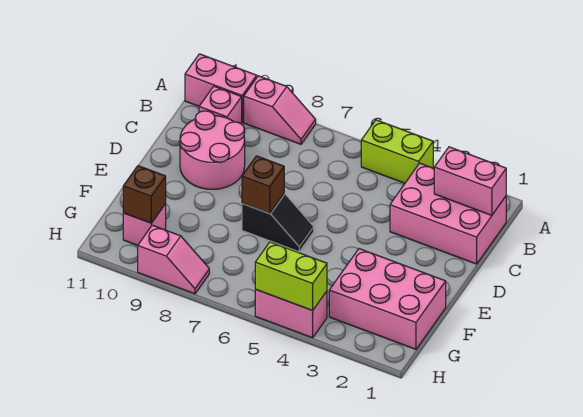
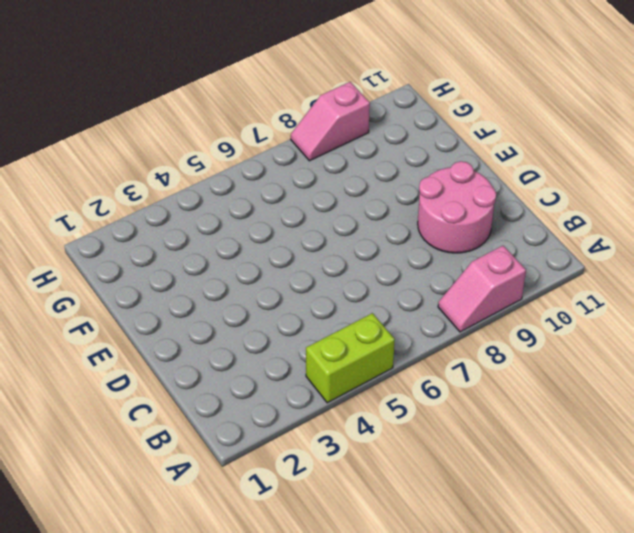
none -> pink brick A10:A11 level 1
none -> pink brick B1:C3 level 1
none -> pink brick B10 level 1

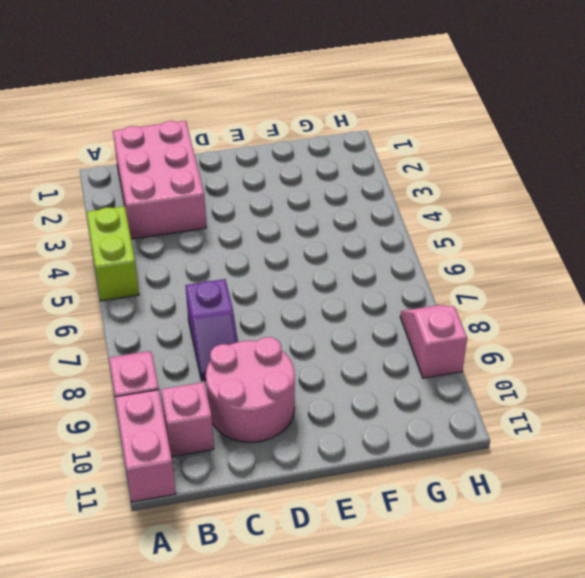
purple slope C7:C8 level 1 top 7 -> none
none -> black slope E6:E7 level 1 top 7
none -> pink brick F1:G3 level 1
none -> pink brick G10 level 1

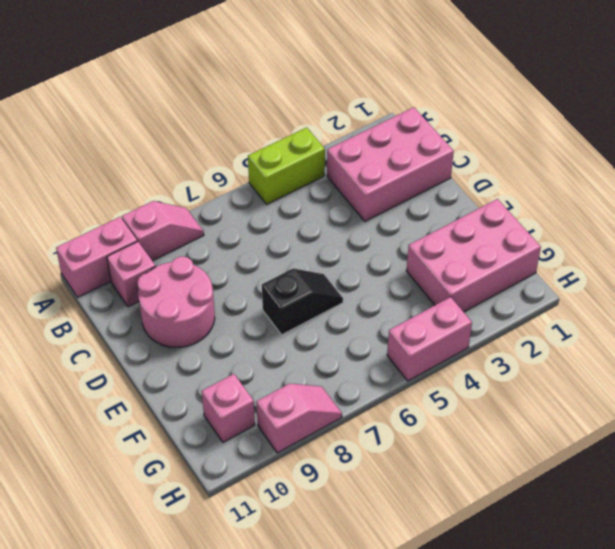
none -> pink brick B1:B2 level 2
none -> brown brick E7 level 2
none -> brown brick G10 level 2

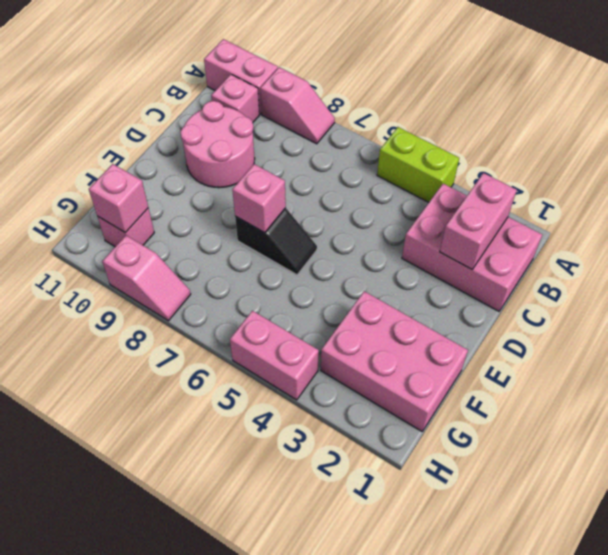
pink brick B2:C2 level 2 -> pink brick B1:B2 level 2
pink brick E7 level 2 -> brown brick E7 level 2
pink brick G10 level 2 -> brown brick G10 level 2
none -> lime brick H4:H5 level 2

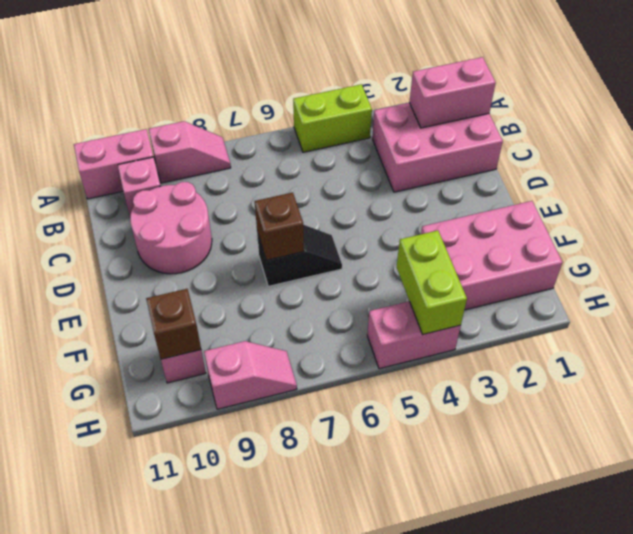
lime brick G4:H4 level 2 -> lime brick H4:H5 level 2

